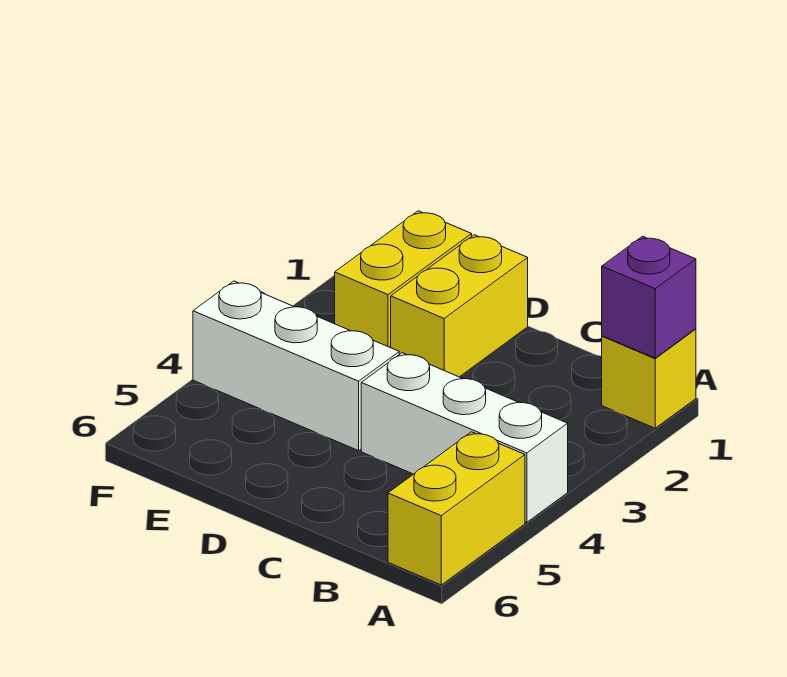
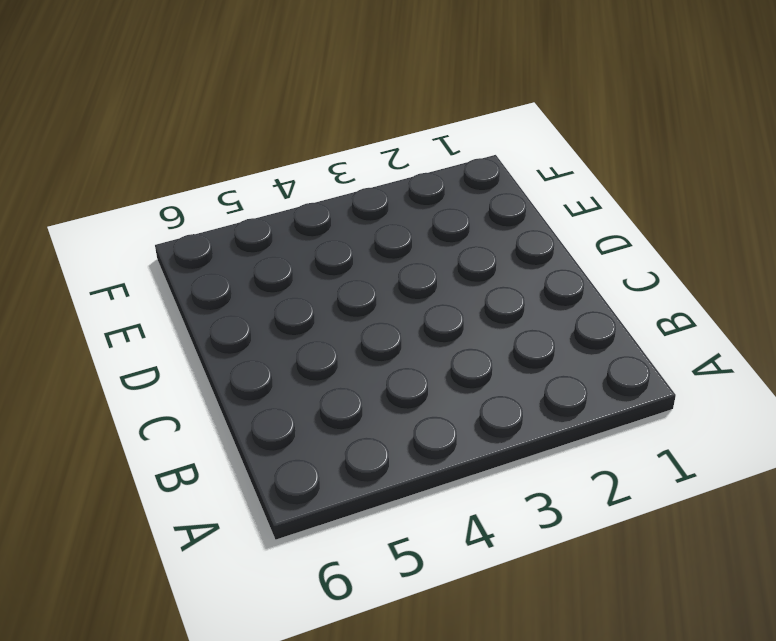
none -> yellow brick A1 level 1
none -> white brick A4:C4 level 1

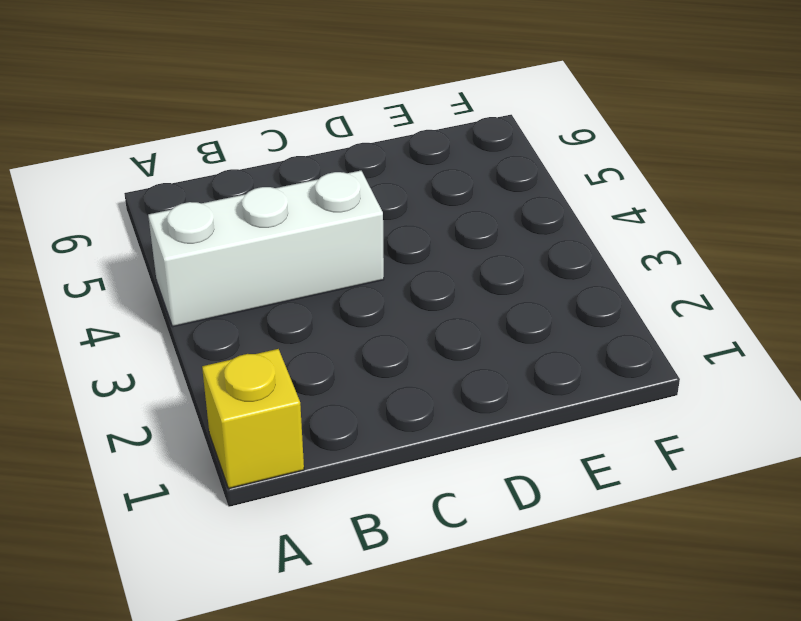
none -> yellow brick A5:A6 level 1
none -> yellow brick D1:D2 level 1

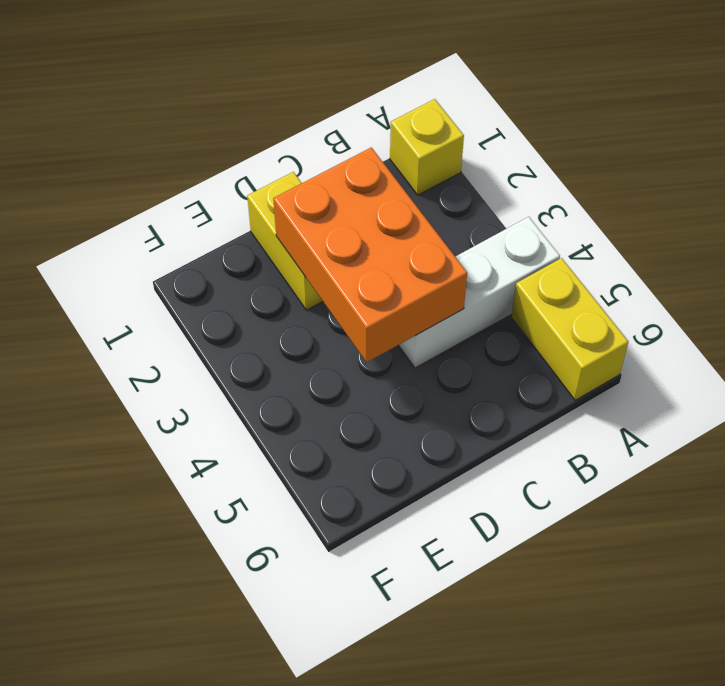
orange brick C2:D4 level 2 -> none
none -> white brick D4:F4 level 1
none -> yellow brick E1:E2 level 1

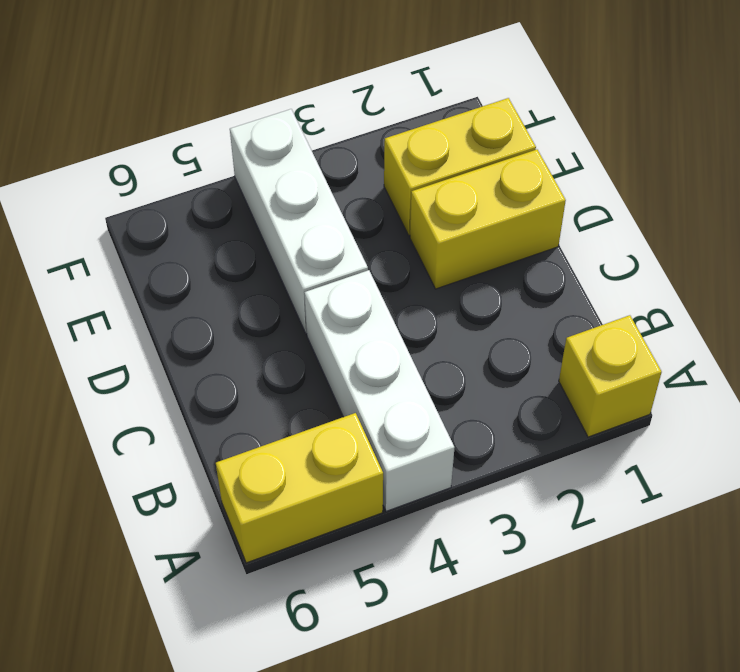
none -> purple brick A1 level 2

